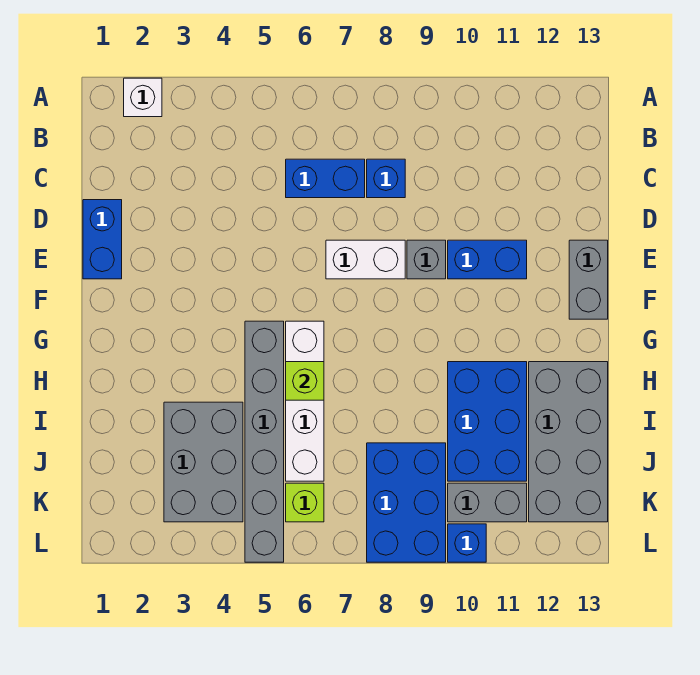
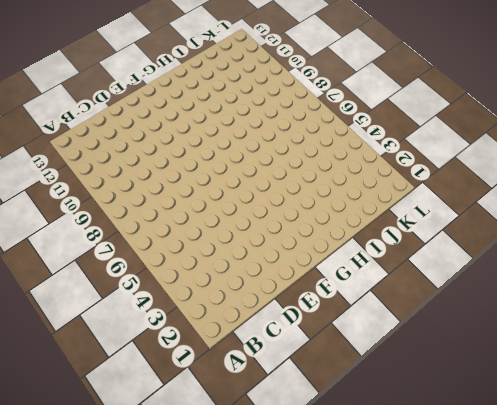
none -> white brick A2 level 1
none -> blue brick C6:C7 level 1
none -> blue brick C8 level 1

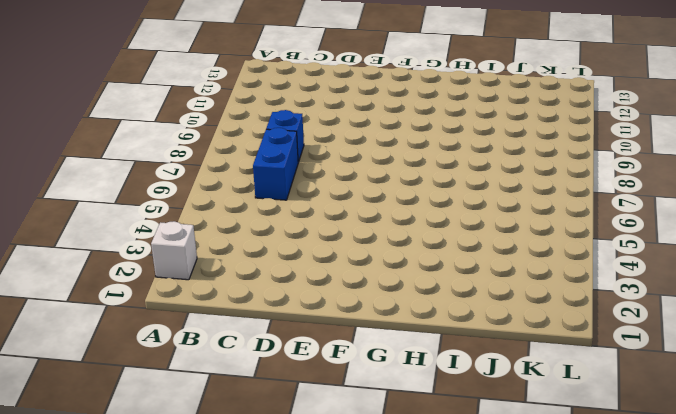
none -> blue brick D1:E1 level 1
none -> white brick E7:E8 level 1
none -> grey brick E9 level 1

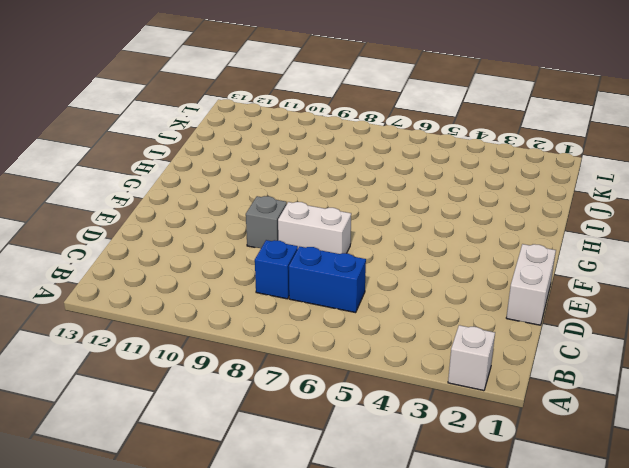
white brick D1:E1 level 1 -> blue brick D1:E1 level 1
none -> blue brick E10:E11 level 1
none -> grey brick E13:F13 level 1
none -> grey brick G5:L5 level 1

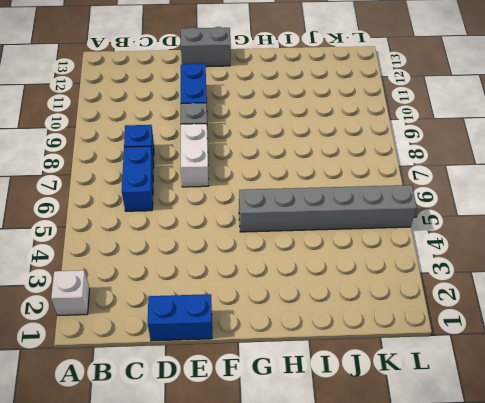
none -> white brick G6:J6 level 1
none -> blue brick H10:J11 level 1
none -> grey brick H12:K13 level 1

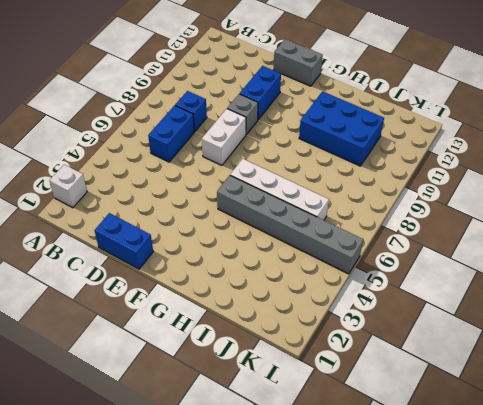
none -> grey brick H12:K13 level 1
none -> grey brick I3:K4 level 1
none -> blue brick J8:L9 level 1

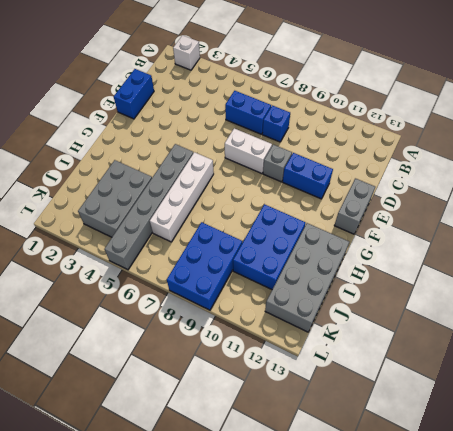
none -> lime brick K6 level 1
none -> grey brick K10:K11 level 1
none -> blue brick L10 level 1

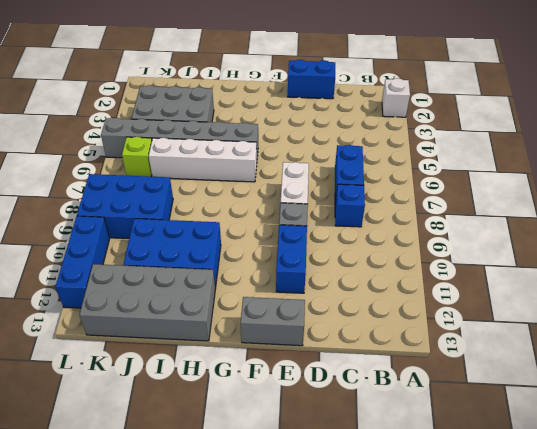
blue brick L10:L12 level 1 -> blue brick L10 level 1
none -> grey brick K10:K11 level 1
none -> lime brick H6 level 2

